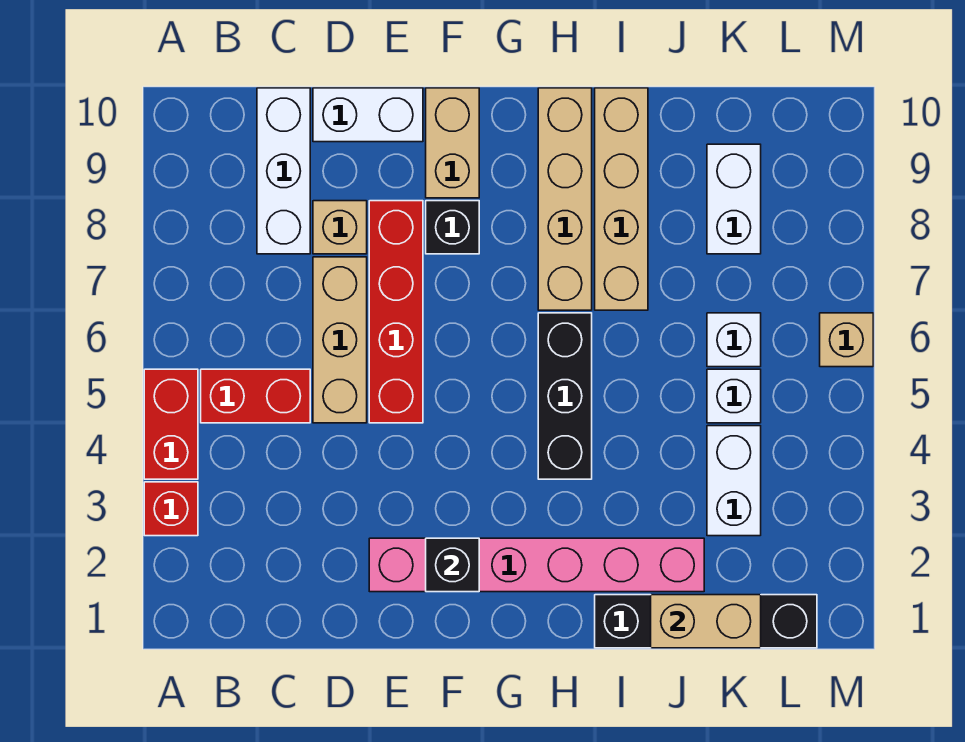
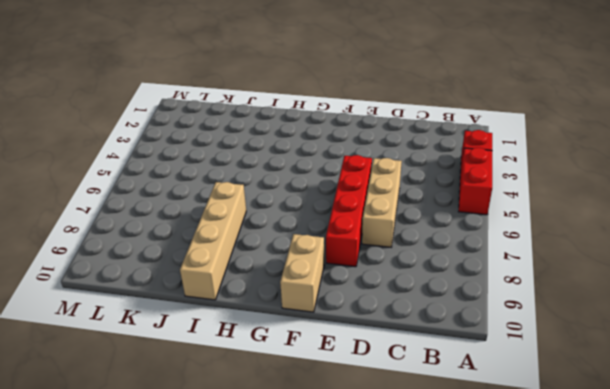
none -> red brick B5:C5 level 1
none -> white brick C8:C10 level 1
none -> tan brick D8 level 1

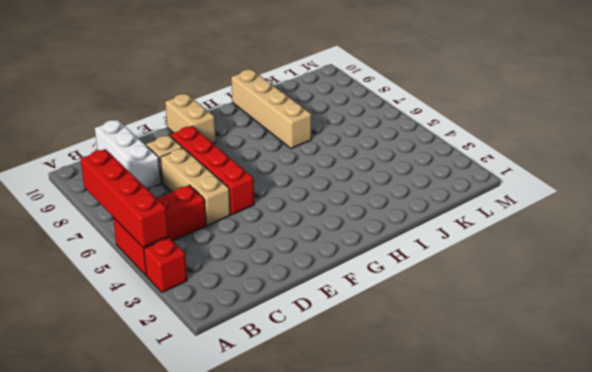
red brick A4:A7 level 2 -> none
none -> white brick D10:E10 level 1
none -> pink brick E2:J2 level 1
none -> black brick F8 level 1

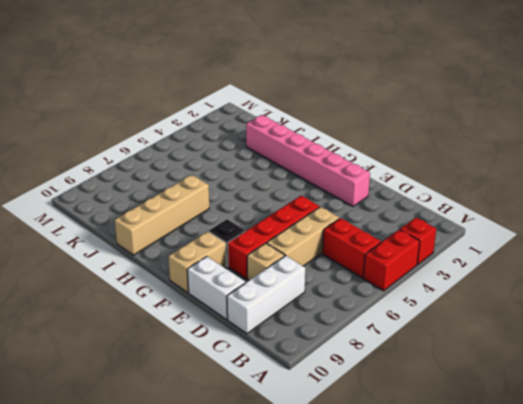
none -> black brick H4:H6 level 1
none -> tan brick H7:H10 level 1
none -> black brick I1:L1 level 1

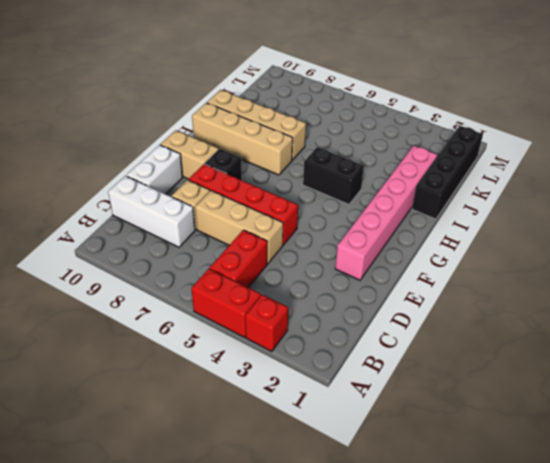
black brick H4:H5 level 1 -> black brick H4:H6 level 1
none -> white brick K3:K4 level 1
none -> white brick K5 level 1
none -> white brick K6 level 1

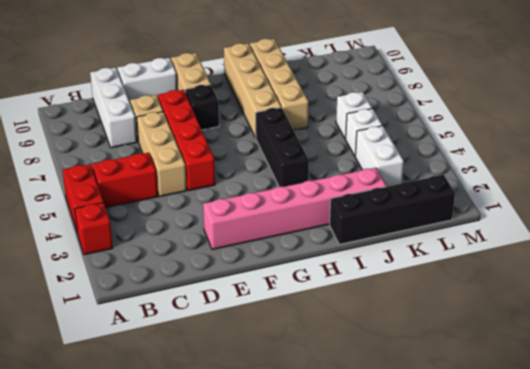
none -> white brick K8:K9 level 1
none -> tan brick M6 level 1
none -> black brick F2 level 2

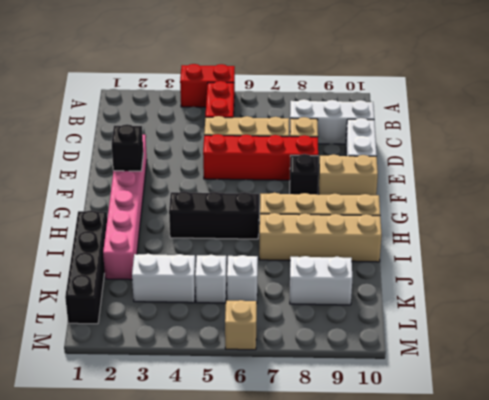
none -> red brick A3 level 1
none -> tan brick J1:K1 level 2

